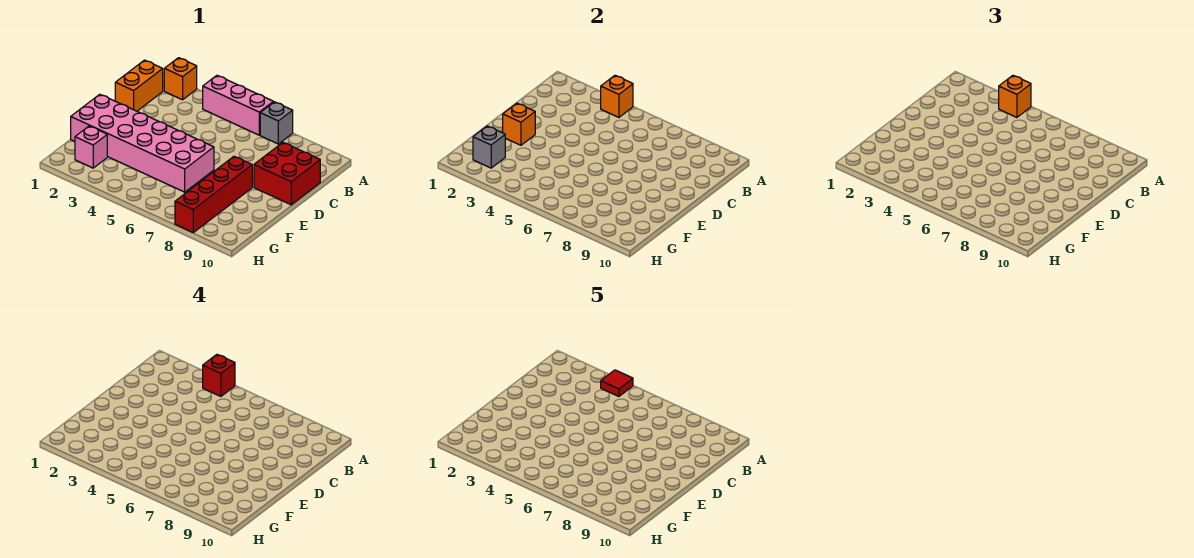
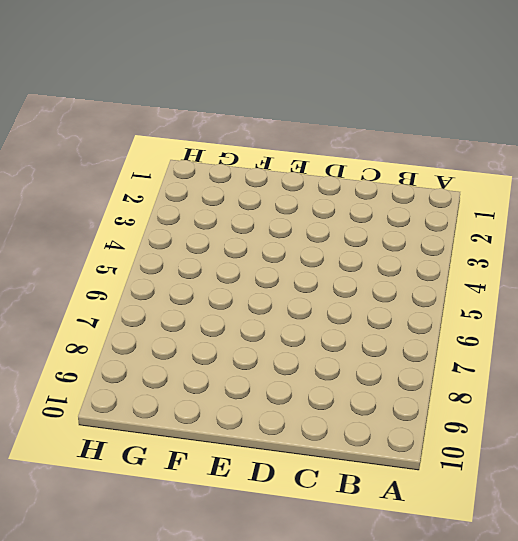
none -> orange brick A2 level 1
none -> pink brick A4:A6 level 1
none -> grey brick A7 level 1

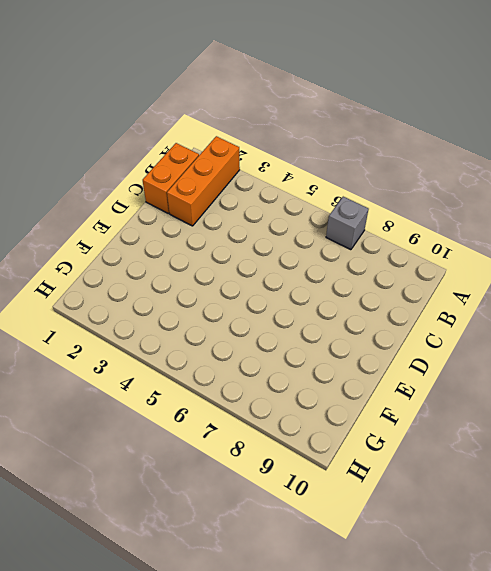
orange brick A2:C2 level 1 -> orange brick A2 level 1
none -> pink brick A4:A6 level 1
none -> red brick C9:D10 level 1
none -> pink brick E1:F6 level 1

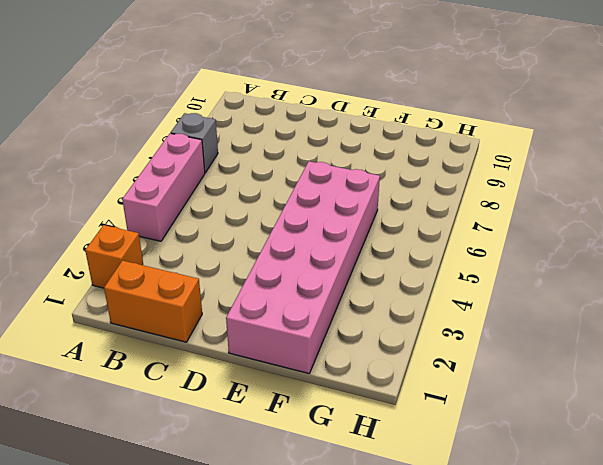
none -> red brick C9:D10 level 1
none -> red brick E8:H8 level 1
none -> pink brick G2 level 1

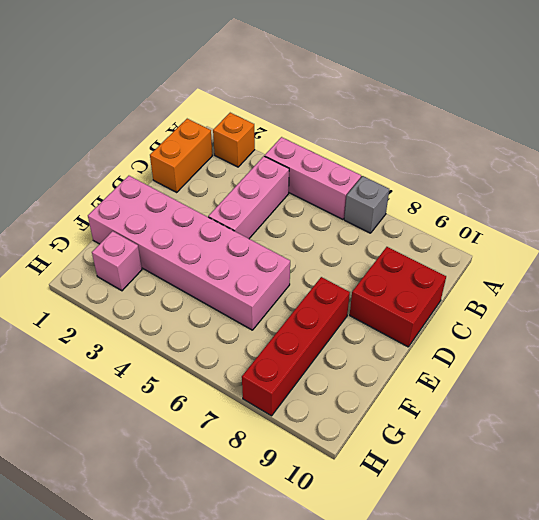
pink brick B4:D4 level 1 -> none
none -> orange brick A4 level 2
none -> orange brick E2 level 2
none -> grey brick G2 level 2

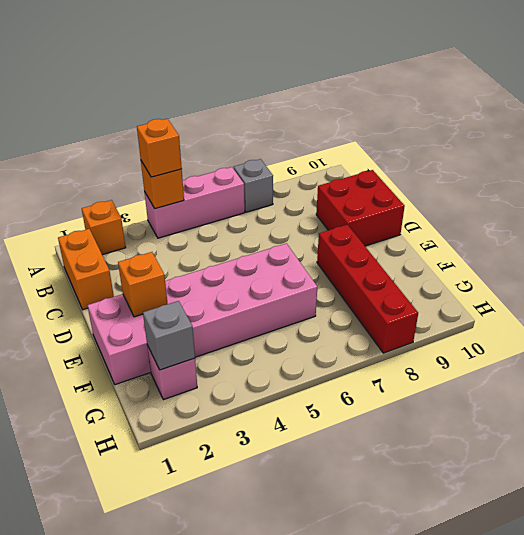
none -> red brick A4 level 4
none -> red tile A4 level 5

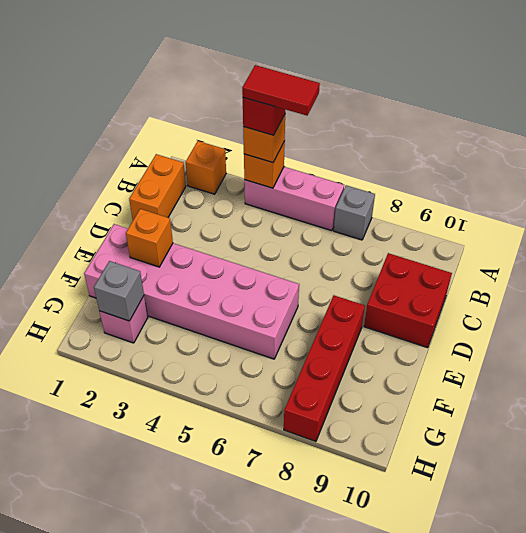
red tile A4:A5 level 5 -> red tile A4 level 5

